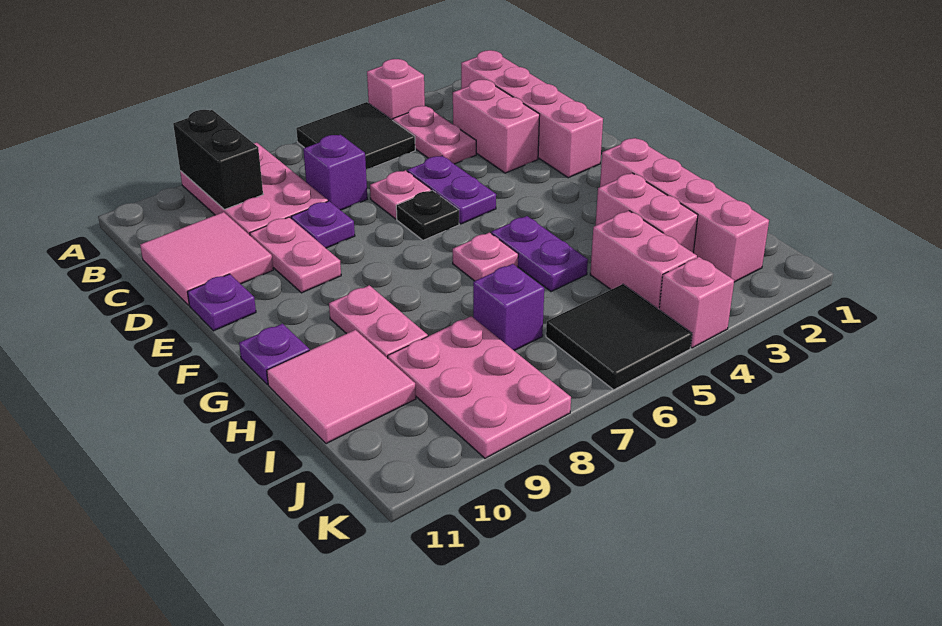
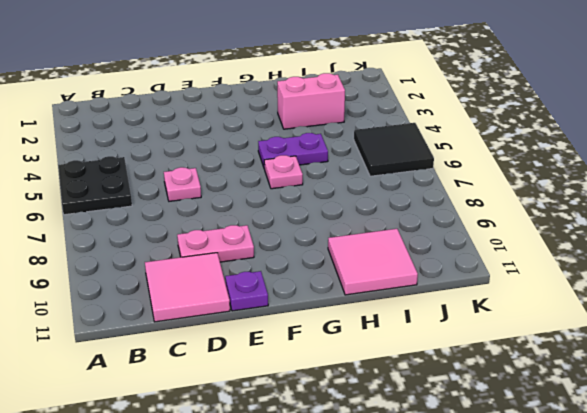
black plate A5:B6 level 1 -> black tile A5:B6 level 1
none -> pink brick A4 level 1
none -> pink plate A8:C9 level 1
none -> pink brick B2:E2 level 1

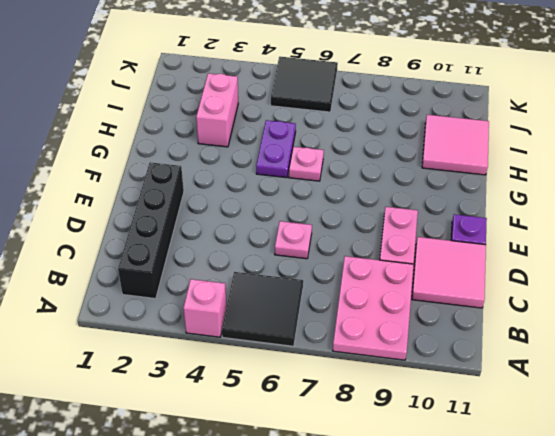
black brick B2:E2 level 1 -> pink brick B2:E2 level 1
none -> pink plate B4:C4 level 1
none -> pink brick C3:D3 level 1
none -> purple brick C7 level 1

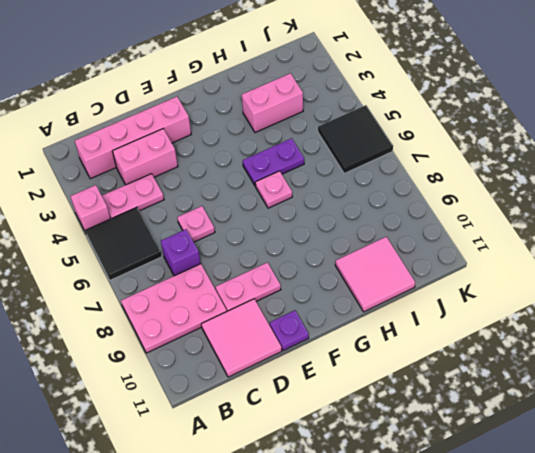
none -> purple plate D5:E5 level 1
none -> purple plate D8 level 1
none -> black plate E6 level 1

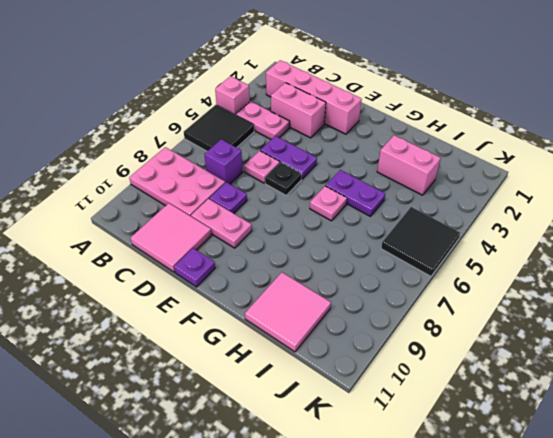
none -> pink brick G2:J2 level 1
none -> pink plate G9:H9 level 1
none -> purple plate G11 level 1

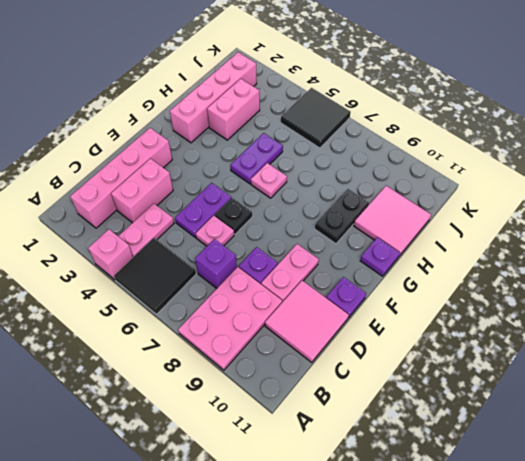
black plate G9:H9 level 1 -> pink plate G9:H9 level 1
none -> pink brick I4:J4 level 1
none -> purple brick I7 level 1
none -> pink plate I8:K9 level 1

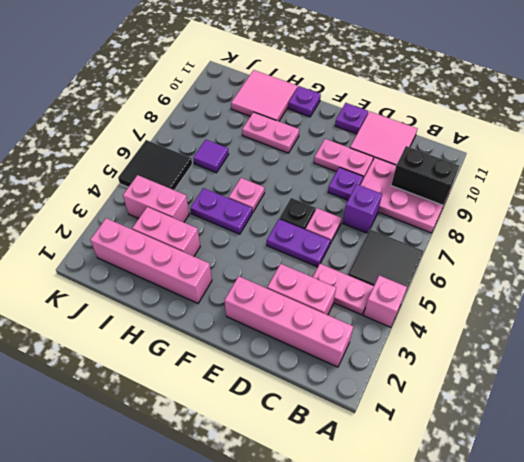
purple tile I7 level 1 -> purple brick I7 level 1
none -> pink plate I8:K9 level 1
none -> pink brick K4 level 1

